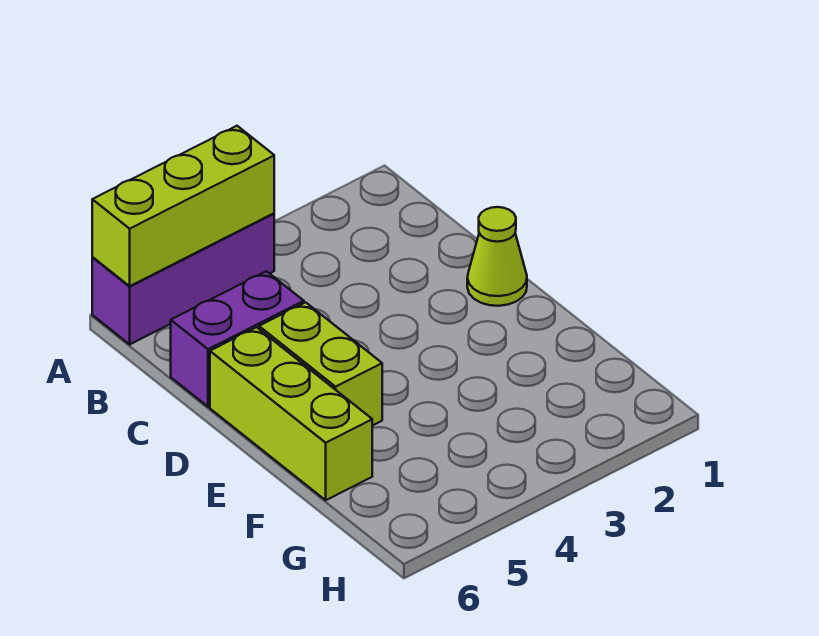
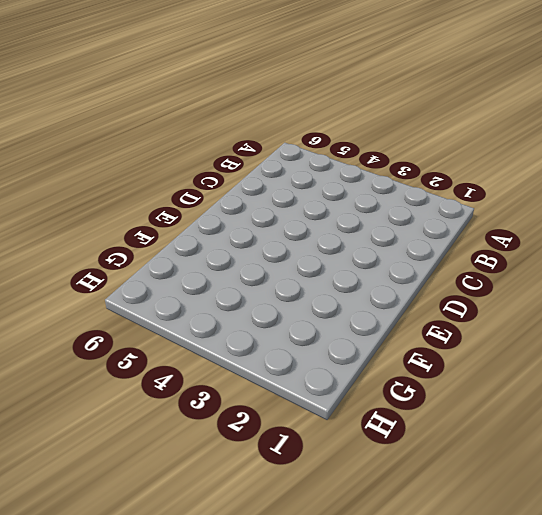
none -> purple brick A4:A6 level 1
none -> purple brick C5:C6 level 1

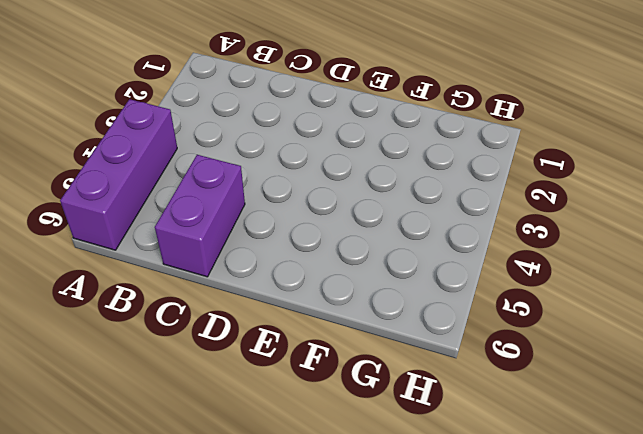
none -> lime cone D1 level 1
none -> lime brick D5:E5 level 1

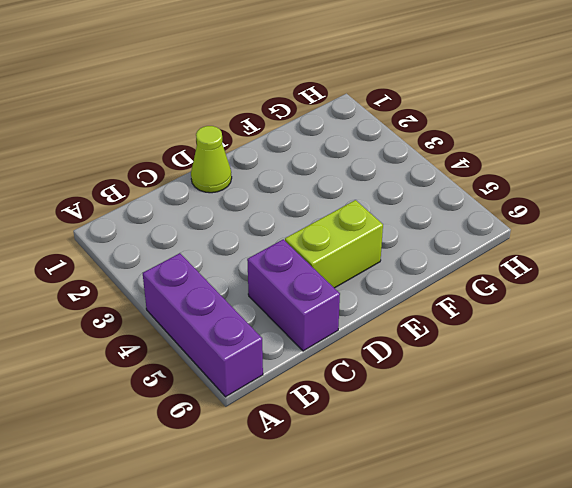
none -> lime brick D6:F6 level 1
none -> lime brick A4:A6 level 2

